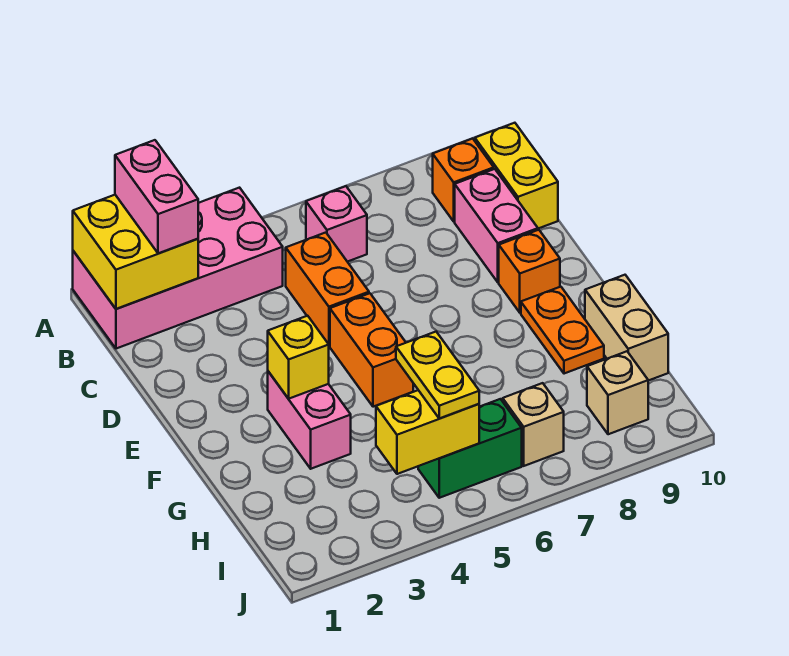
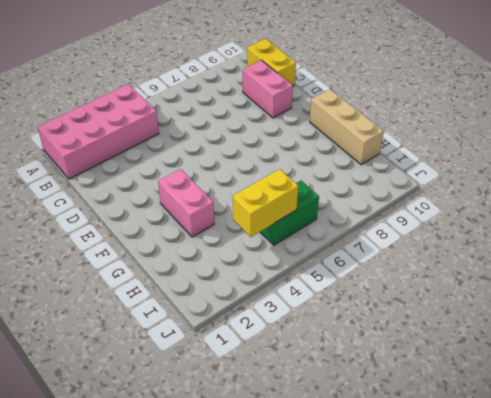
tan brick F10:H10 level 1 -> tan brick G10:H10 level 1
none -> pink brick B6 level 1
none -> orange brick B9 level 1
none -> orange brick C5:D5 level 1

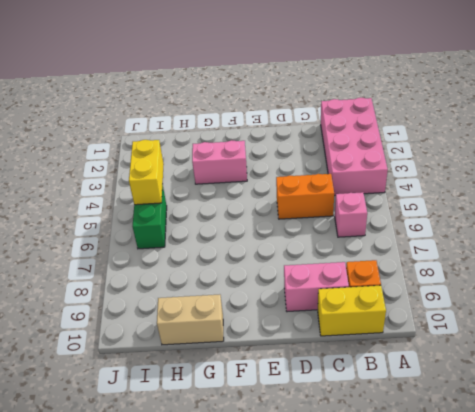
none -> orange brick E5:F5 level 1
none -> orange brick E9 level 1
none -> orange plate F9:G9 level 1

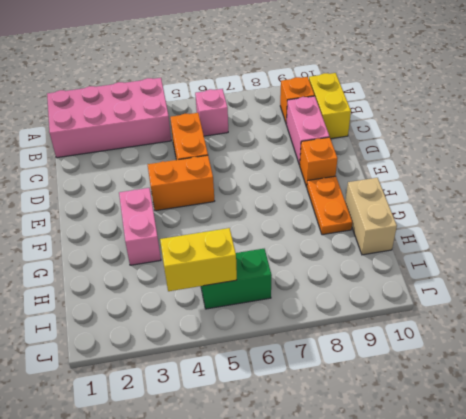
orange brick E4:E5 level 1 -> orange brick E5:F5 level 1
none -> tan brick I7 level 1
none -> tan brick I9 level 1
none -> yellow brick A1:B2 level 2

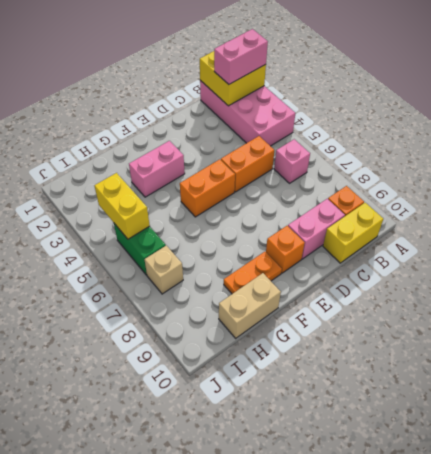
none -> tan brick I9 level 1
none -> yellow brick F3 level 2
none -> yellow plate H5:I5 level 3

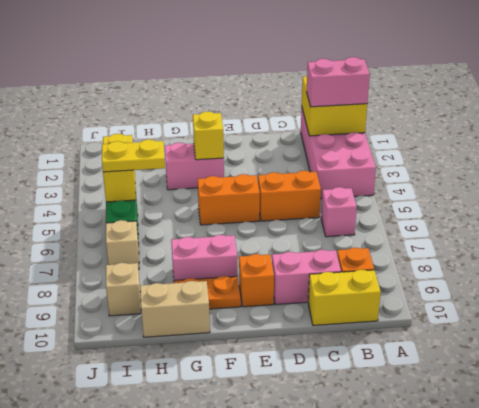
pink brick F8:G8 level 1 -> none

